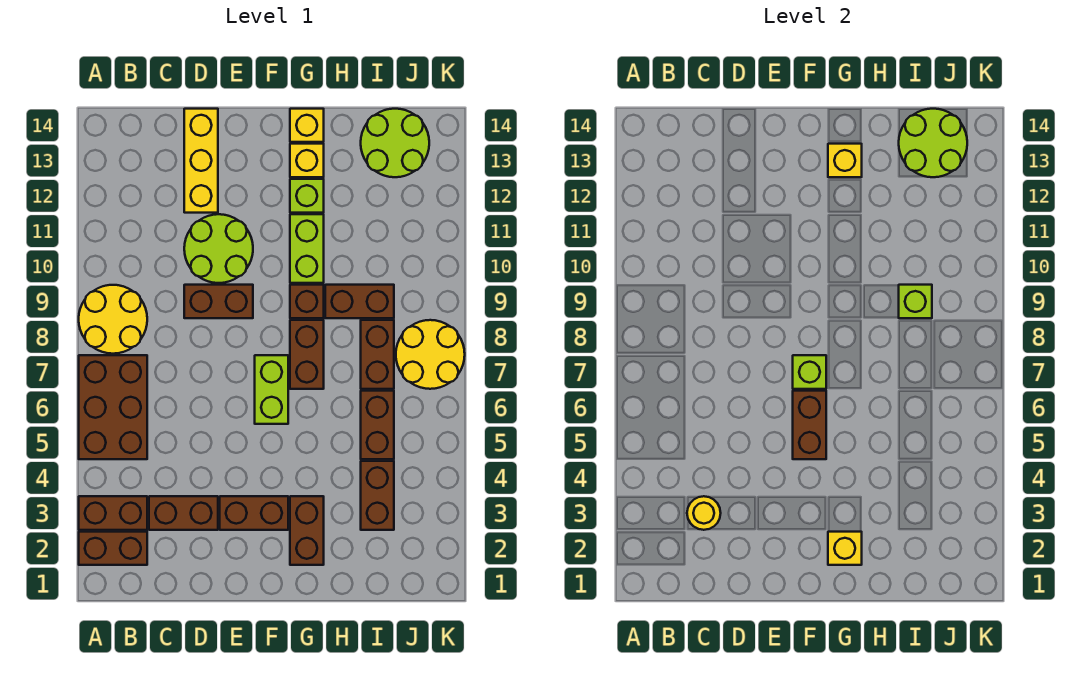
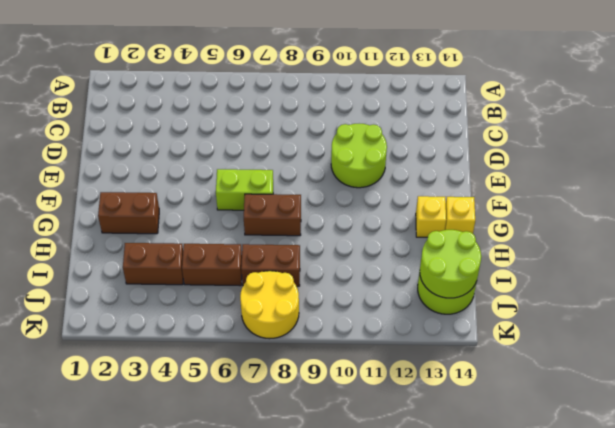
none -> brown brick A2:B2 level 1
none -> brown brick A3:B3 level 1
none -> brown brick A5:B7 level 1
none -> yellow round brick A8:B9 level 1

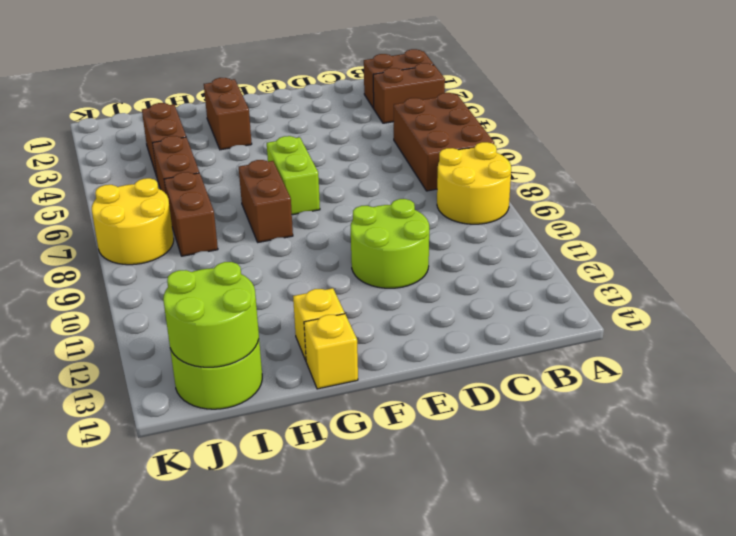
none -> brown brick C3:D3 level 1
none -> brown brick D9:E9 level 1
none -> yellow brick D12:D14 level 1
none -> brown brick E3:F3 level 1

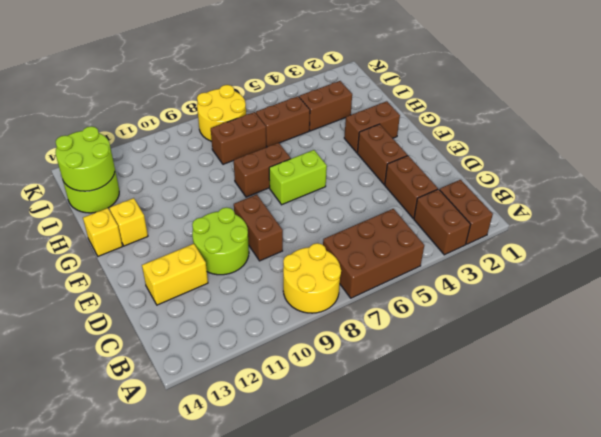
yellow brick D12:D13 level 1 -> yellow brick D12:D14 level 1
none -> brown brick G9 level 1
none -> lime brick G10:G11 level 1
none -> lime brick G12 level 1
none -> brown brick H9:I9 level 1

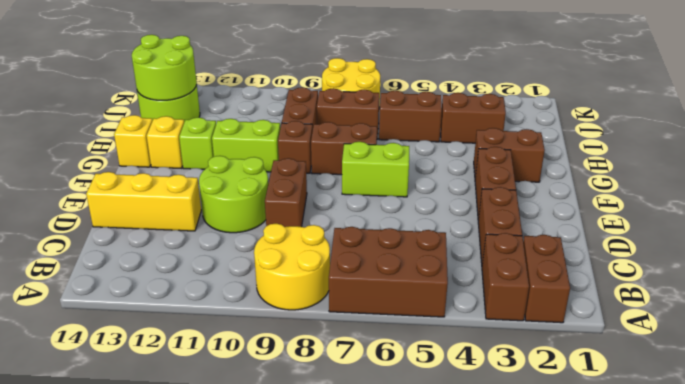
none -> yellow round brick C3 level 2
none -> brown brick F5:F6 level 2
none -> lime brick F7 level 2
none -> yellow brick G2 level 2

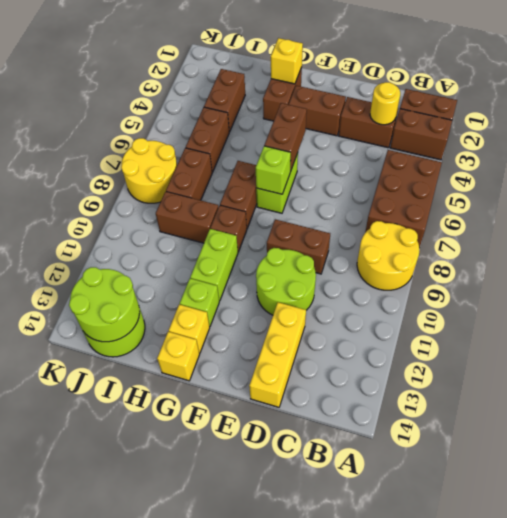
none -> yellow brick G13 level 2
none -> lime brick I9 level 2

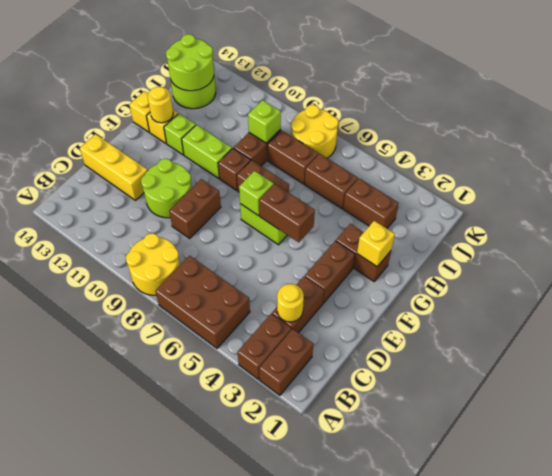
yellow round brick G13 level 2 -> yellow brick G13 level 2

